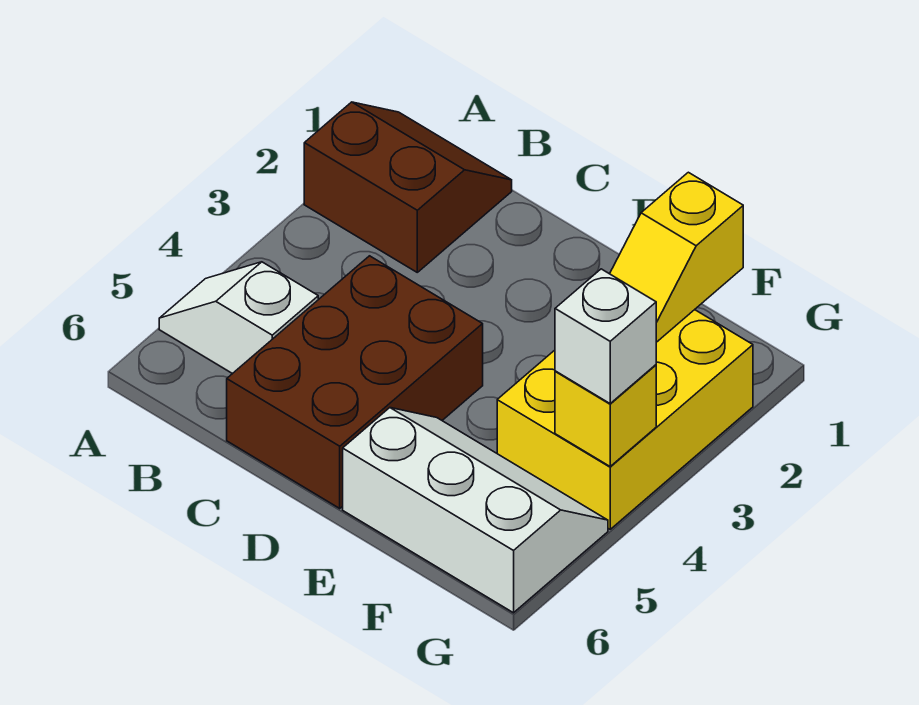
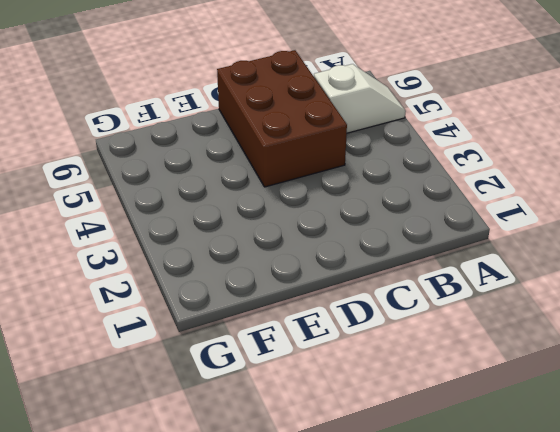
none -> brown slope A1:B2 level 1 top 2
none -> white slope E5:G6 level 1 top 6

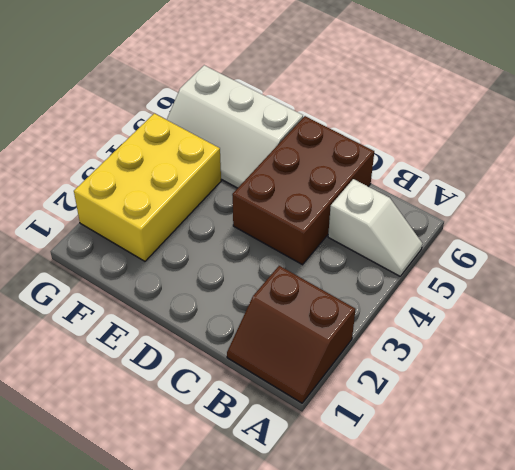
none -> yellow slope F1:F2 level 2 top 1
none -> yellow brick G4 level 2

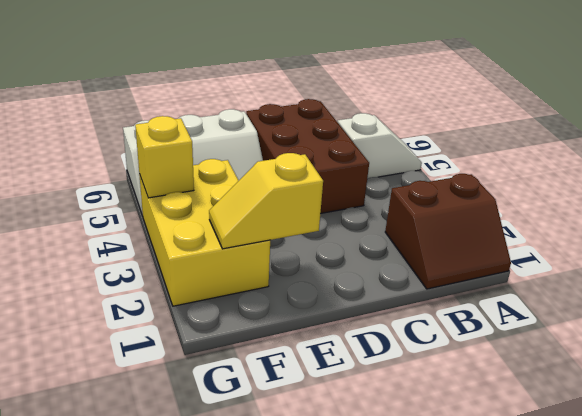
yellow slope E2:F2 level 2 top E -> yellow slope F1:F2 level 2 top 1
none -> white brick G4 level 3

